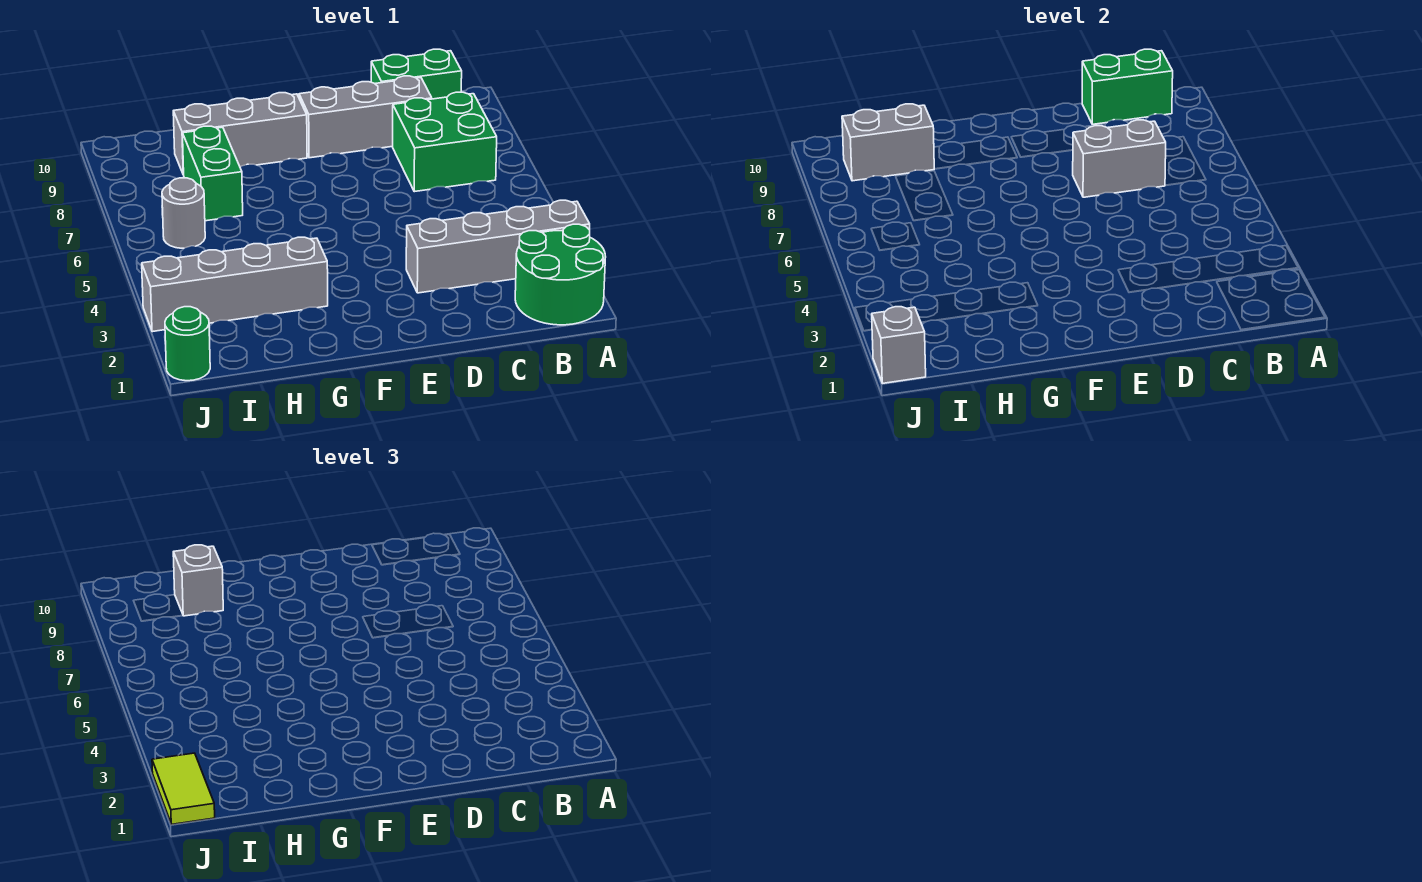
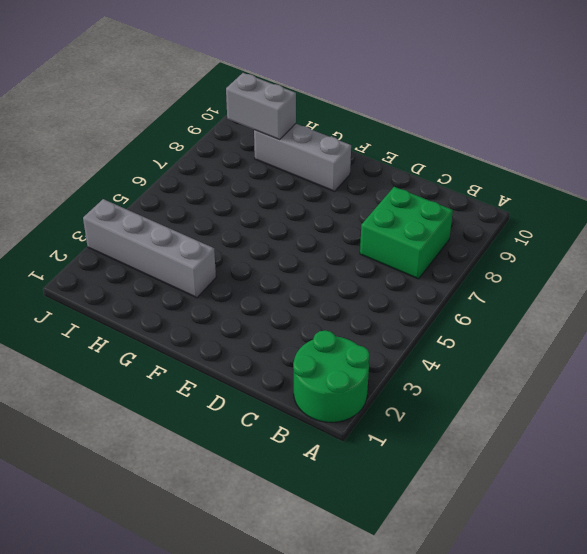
none -> grey brick A3:D3 level 1
none -> green brick B10:C10 level 1
none -> grey brick C9:E9 level 1

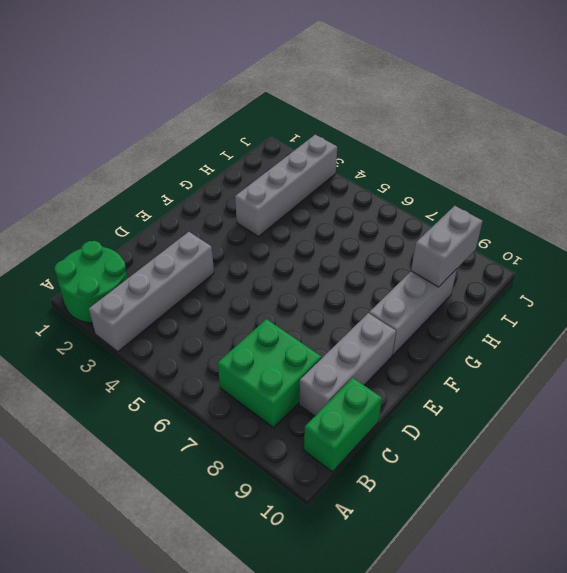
none -> green brick H7:H8 level 1
none -> grey round brick I6 level 1
none -> green round brick J1 level 1

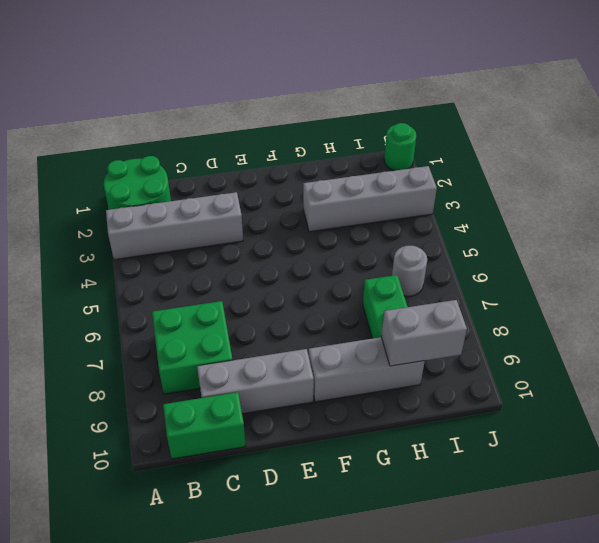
none -> green brick B10:C10 level 2
none -> grey brick C7:D7 level 2
none -> grey brick J1 level 2

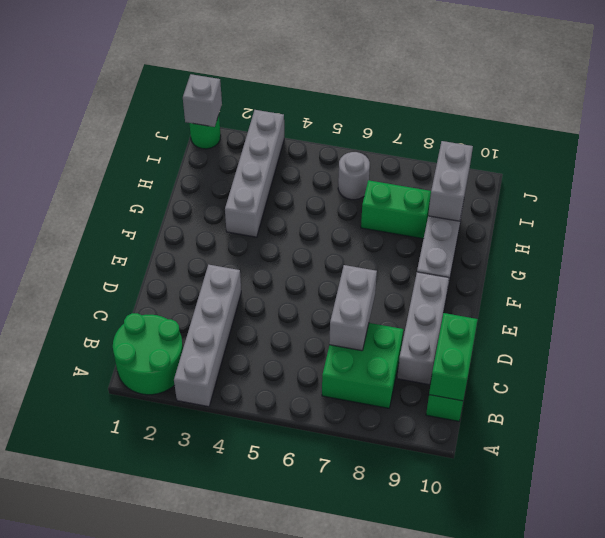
none -> grey brick H9 level 3
none -> lime tile J1:J2 level 3

